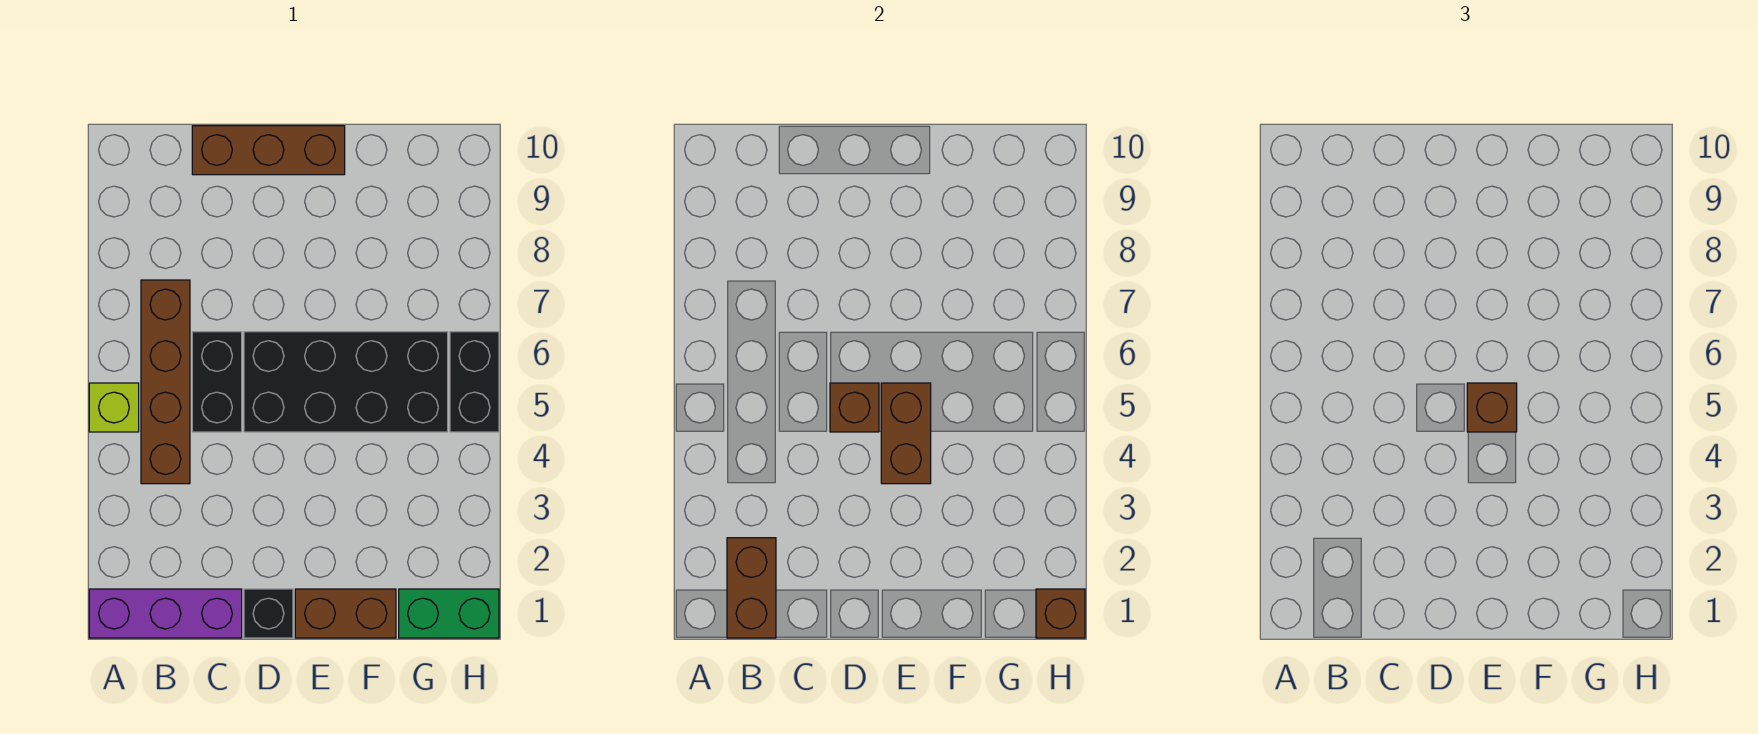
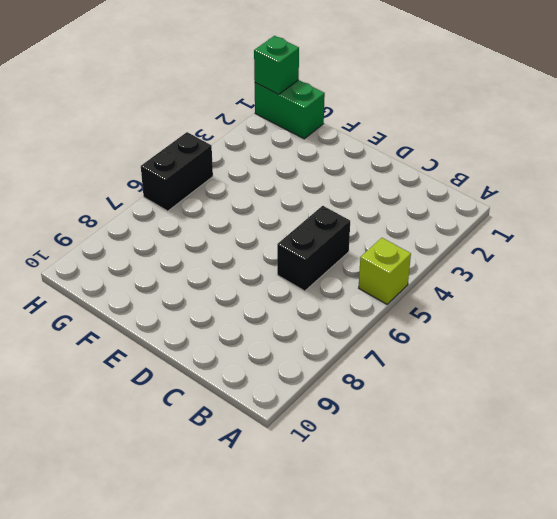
green brick H1 level 2 -> brown brick H1 level 2
none -> purple brick A1:C1 level 1
none -> brown brick B4:B7 level 1
none -> brown brick C10:E10 level 1

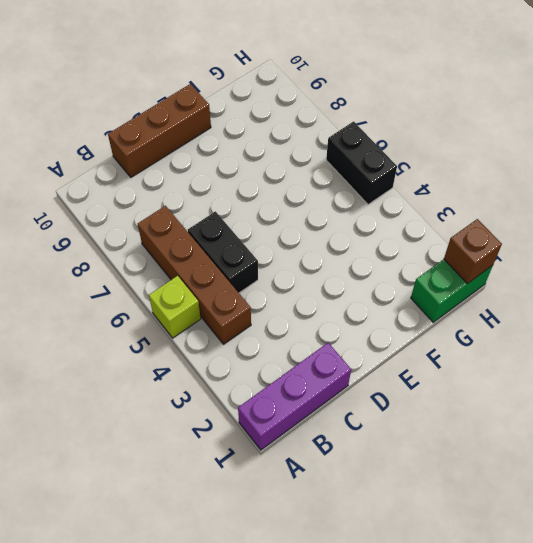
none -> black brick D1 level 1
none -> black brick D5:G6 level 1
none -> brown brick E1:F1 level 1

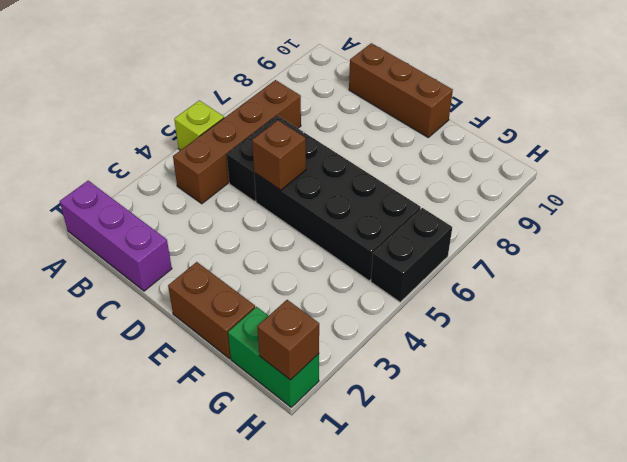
none -> black brick D1 level 1
none -> brown brick B1:B2 level 2
none -> brown brick E4:E5 level 2

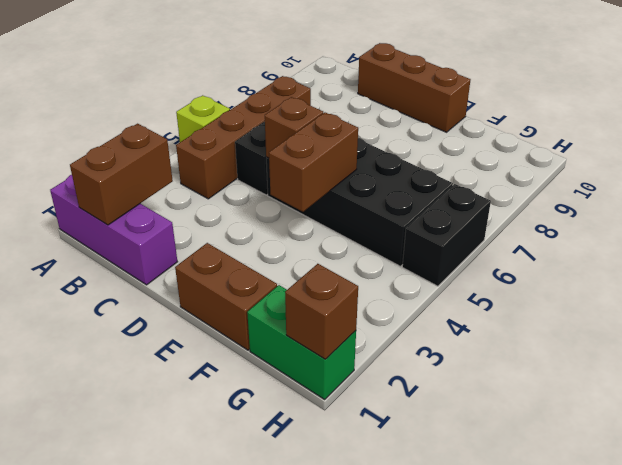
none -> black brick D1 level 1
none -> brown brick E5 level 3

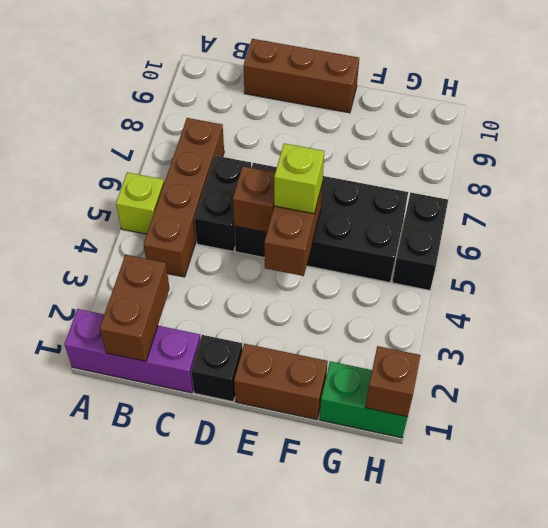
lime brick E5 level 3 -> brown brick E5 level 3

